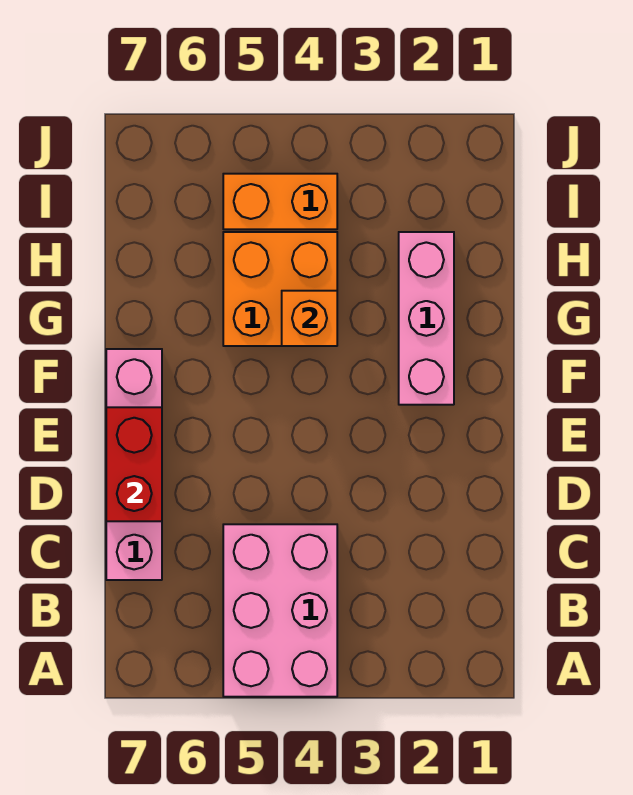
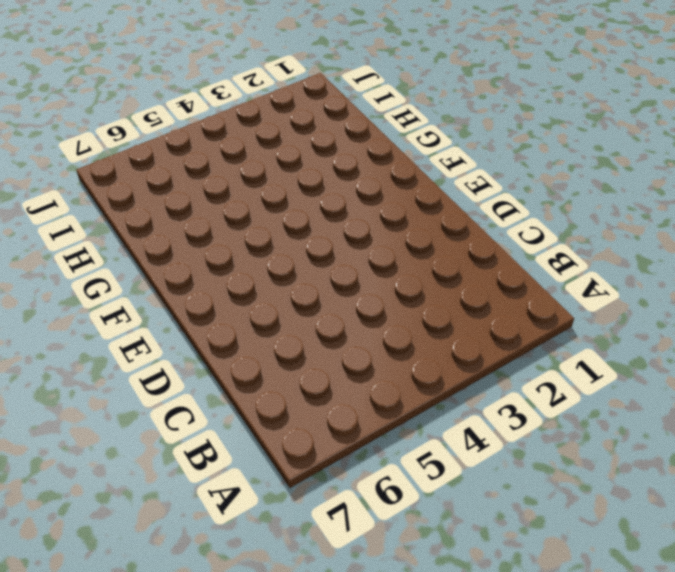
none -> pink brick A4:C5 level 1
none -> pink brick C7:F7 level 1

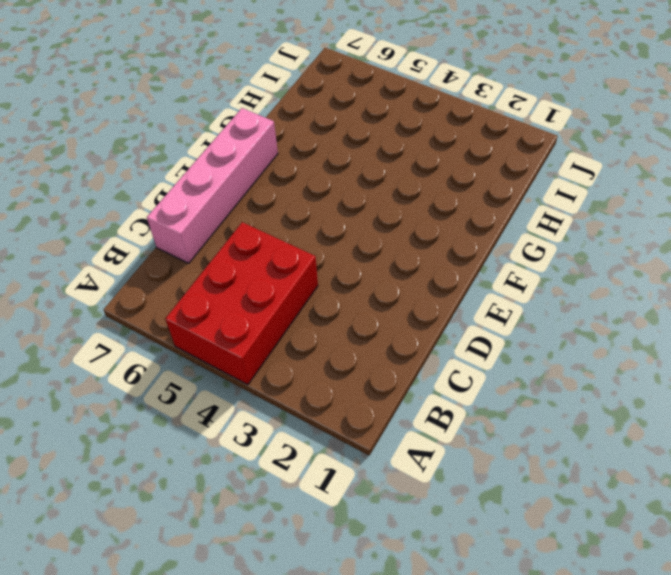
red brick A4:C5 level 1 -> pink brick A4:C5 level 1
none -> pink brick F2:H2 level 1
none -> orange brick G4:H5 level 1

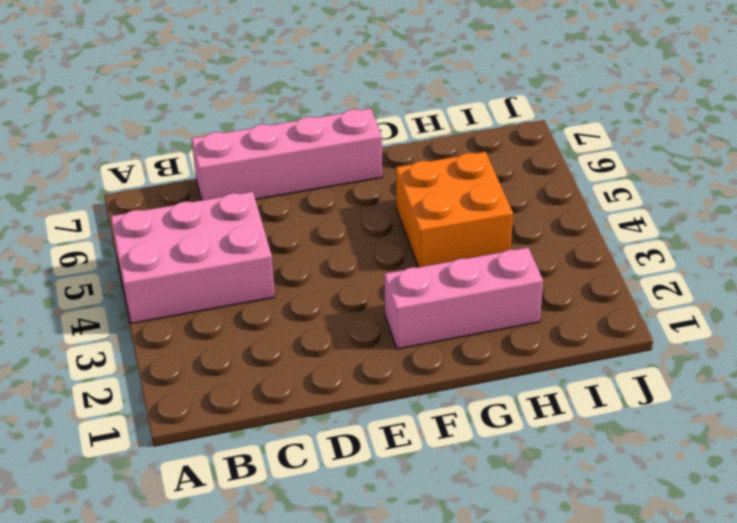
none -> orange brick I4:I5 level 1
none -> red brick D7:E7 level 2

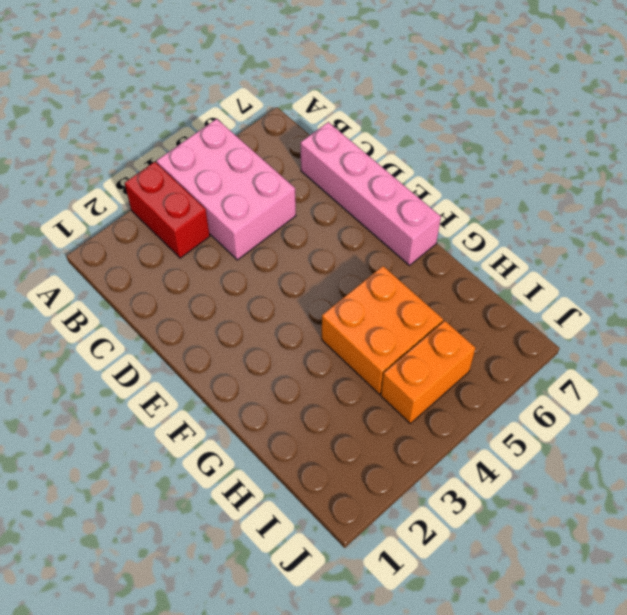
red brick A3:B3 level 1 -> red brick D7:E7 level 2
none -> pink brick F2:H2 level 1
none -> orange brick G4 level 2

